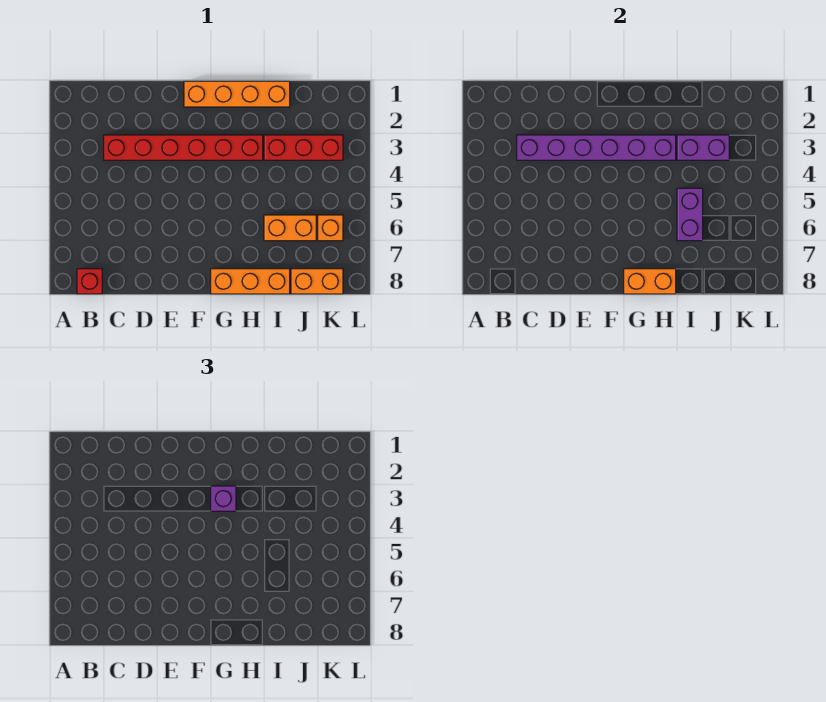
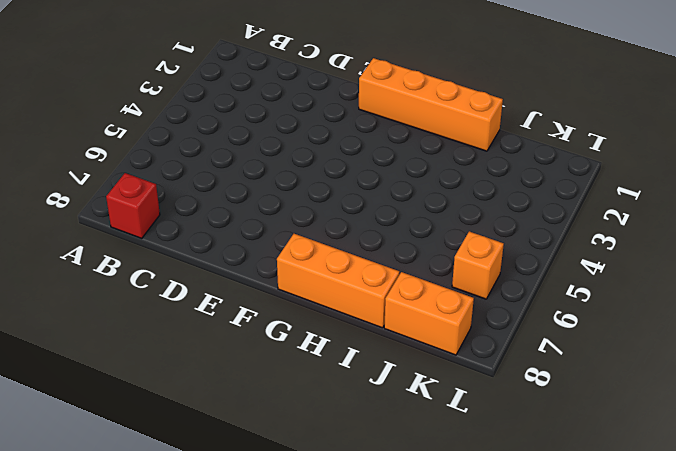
none -> red brick C3:H3 level 1
none -> red brick I3:K3 level 1
none -> orange brick I6:J6 level 1

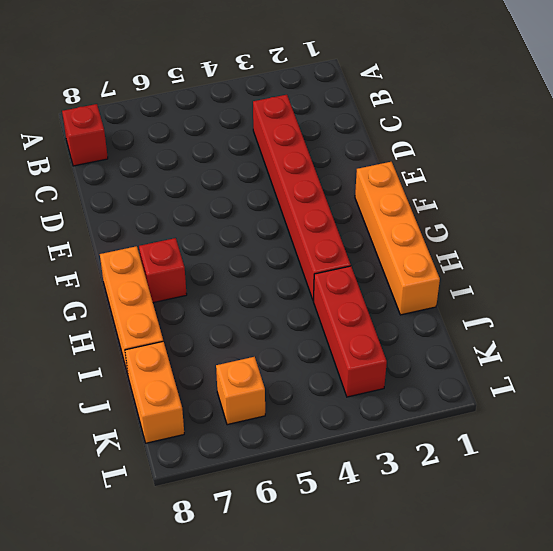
red brick G7 level 1 -> none
none -> orange brick I6:J6 level 1
none -> purple brick C3:H3 level 2
none -> orange brick G8:H8 level 2

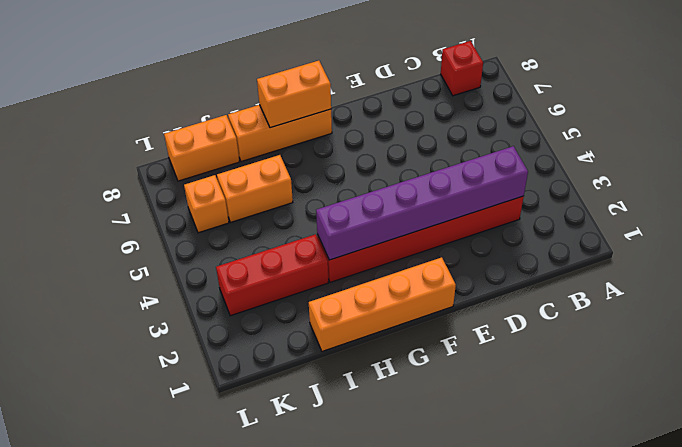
none -> purple brick I3:J3 level 2
none -> purple brick I5:I6 level 2
none -> purple brick G3 level 3

